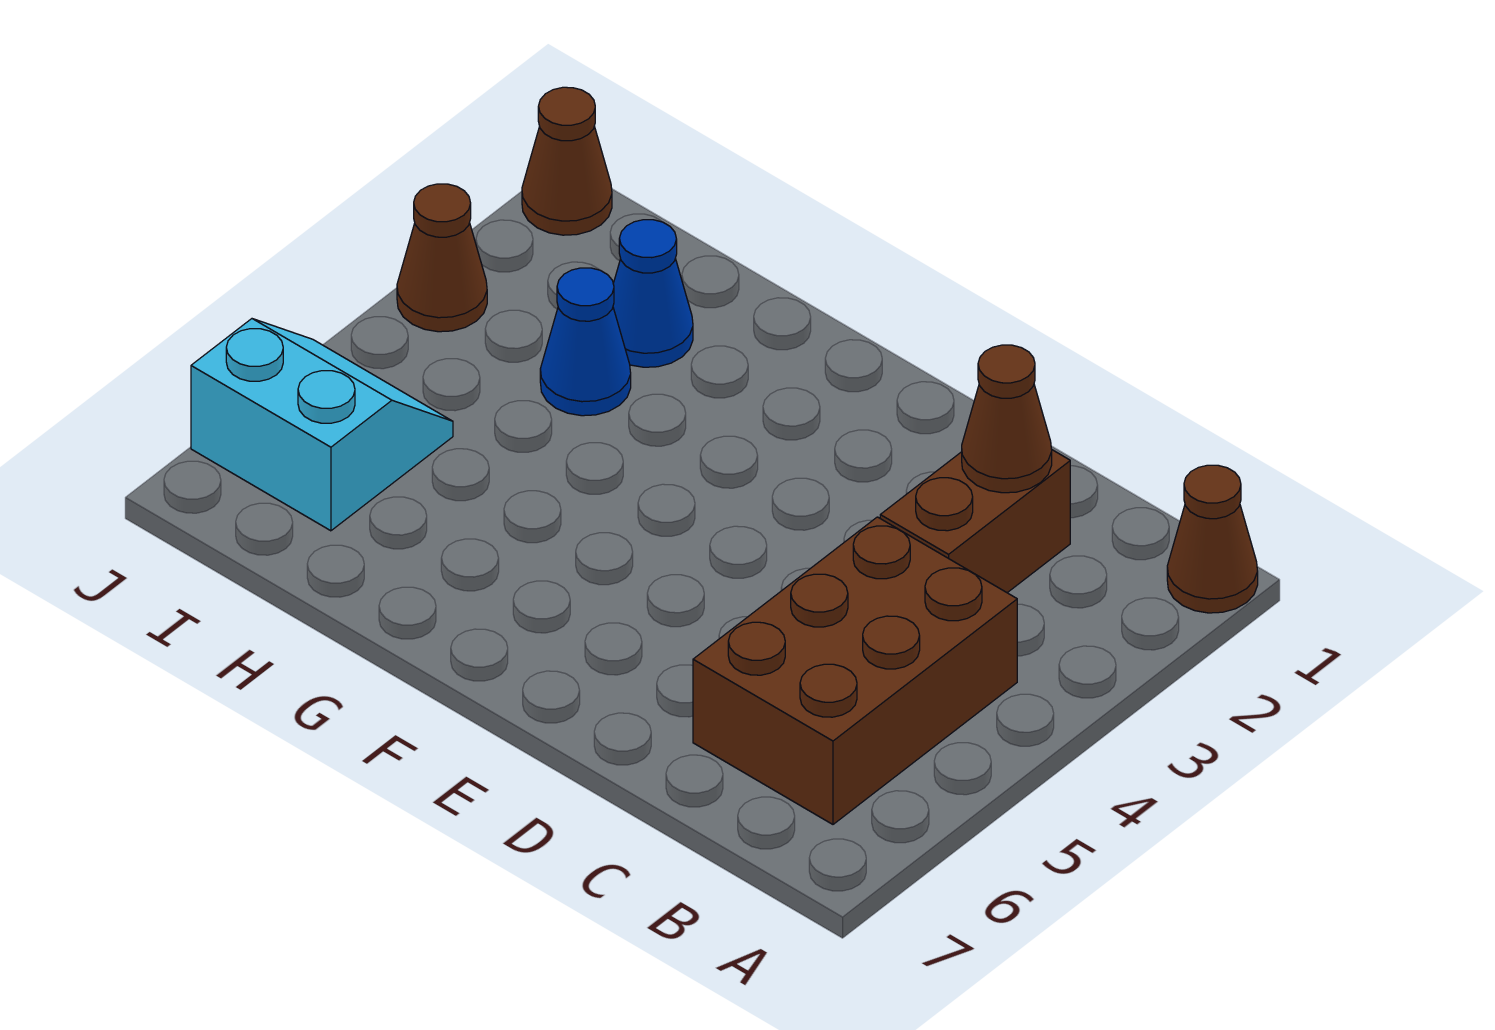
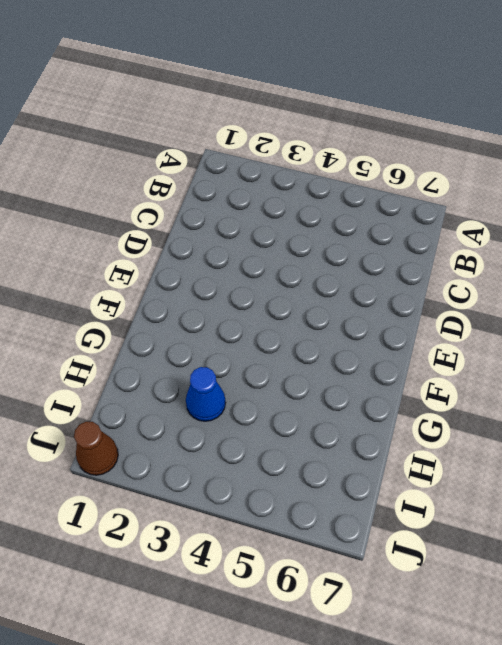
none -> brown cone A1 level 1
none -> brown brick B4:C6 level 1

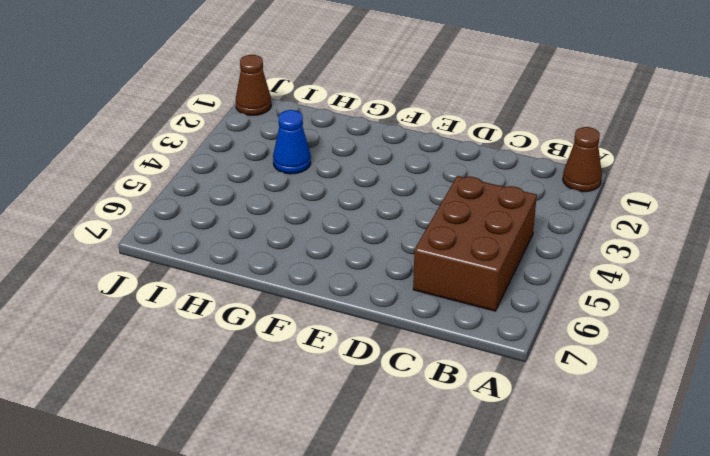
none -> brown brick C2:C3 level 1
none -> blue cone H2 level 1

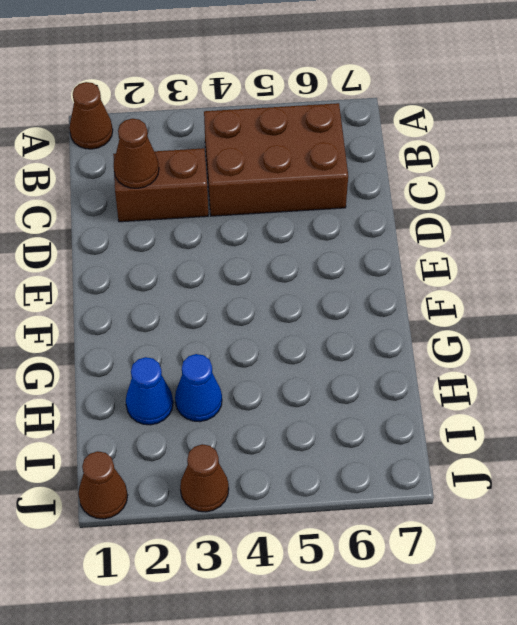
none -> cyan slope I5:J6 level 1 top 6

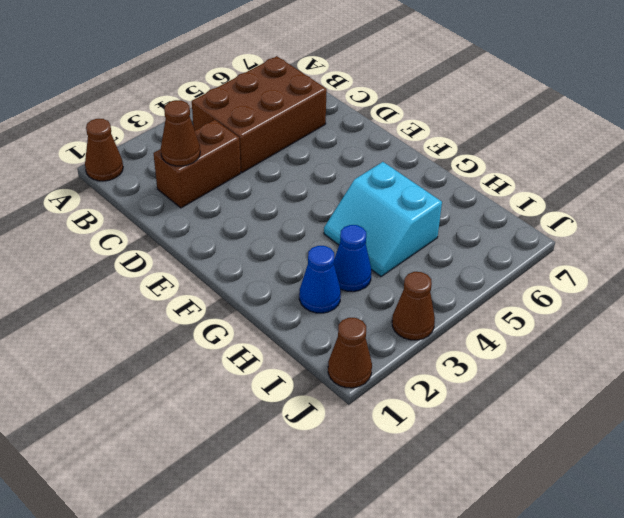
cyan slope G4:H5 level 1 top 5 -> cyan slope I5:J6 level 1 top 6

